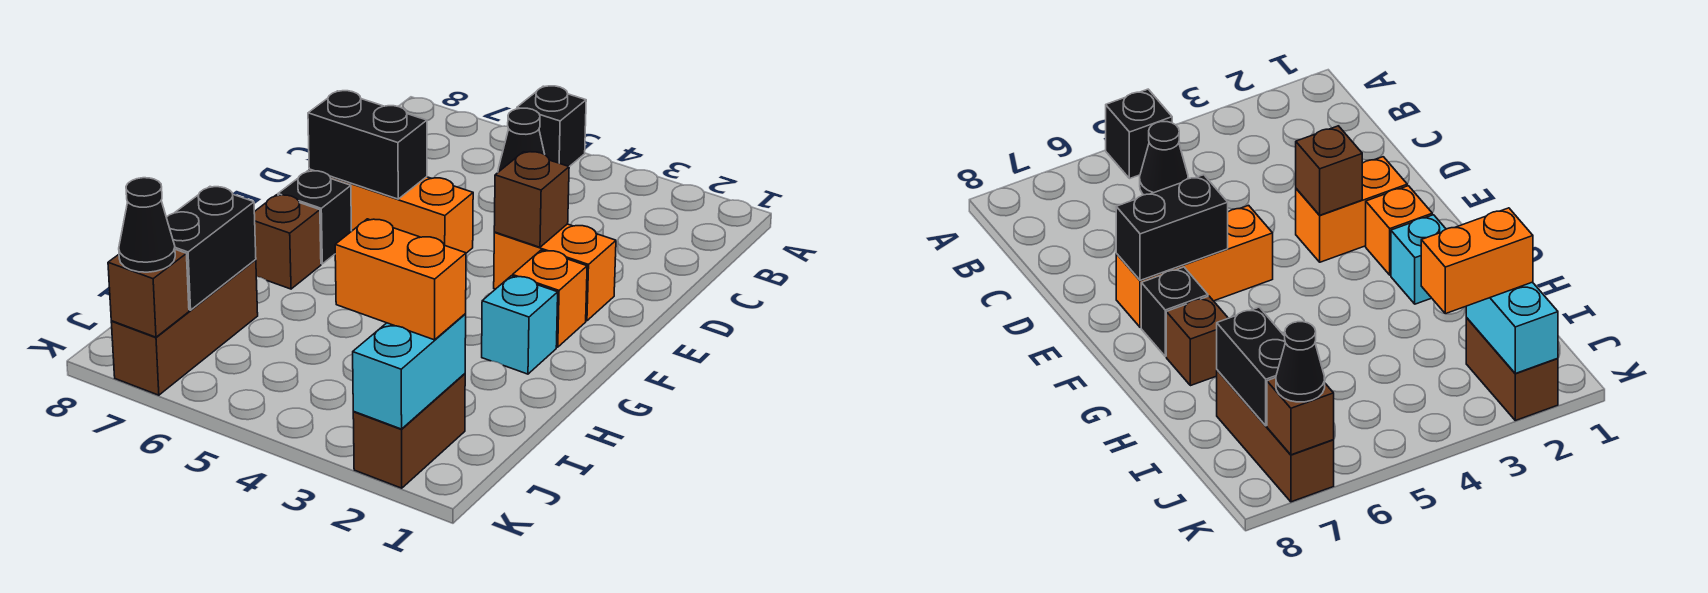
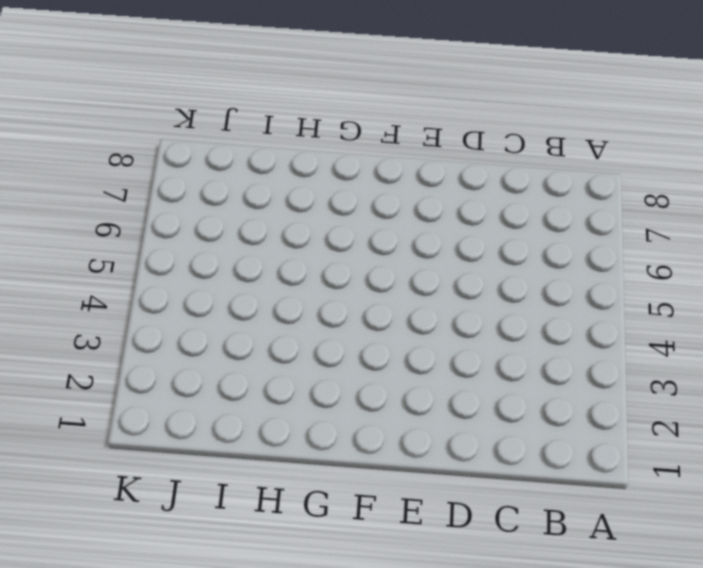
none -> black brick A5 level 1
none -> black cone B5 level 1
none -> orange brick E2:E3 level 1

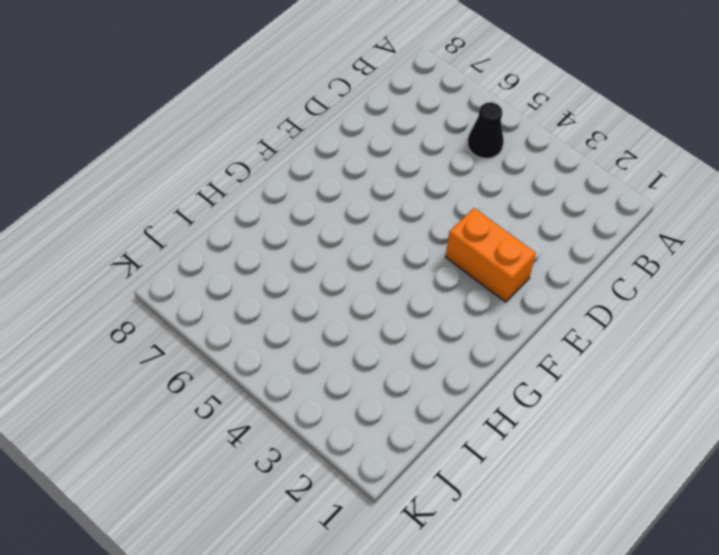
none -> black brick A5 level 1
none -> orange brick E5:E7 level 1
none -> orange brick F2 level 1

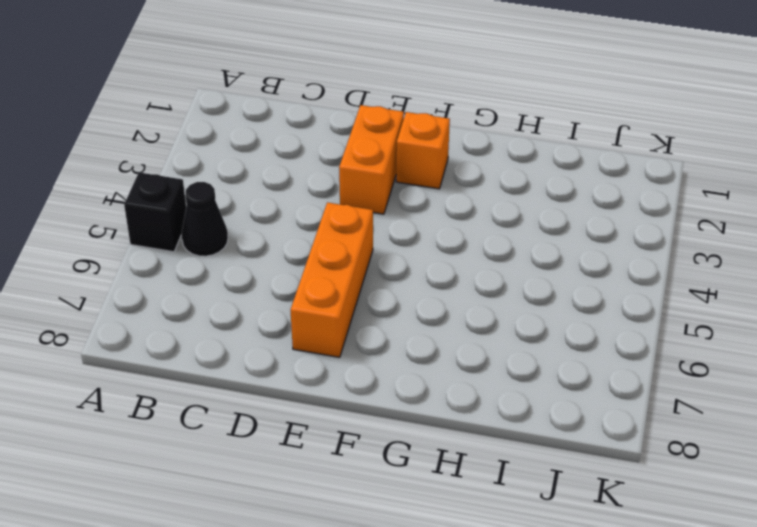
none -> black brick F7 level 1
none -> cyan brick G2 level 1
none -> brown brick G7 level 1

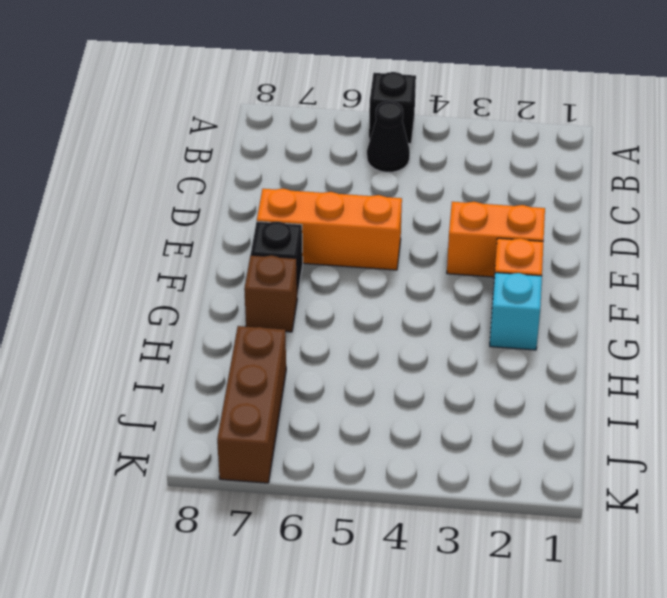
none -> brown brick J2:K2 level 1
none -> brown brick E3 level 2
none -> black brick E6:E7 level 2

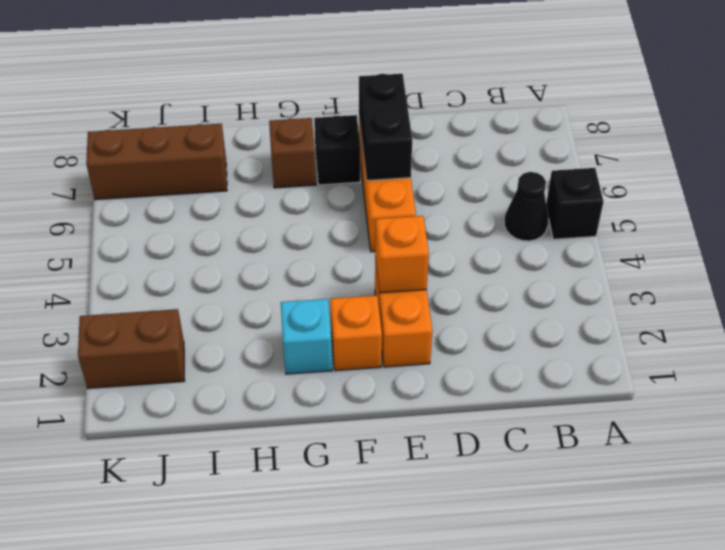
orange brick E3 level 2 -> brown brick E3 level 2
none -> black brick I7:J7 level 2
none -> cyan brick J2:K2 level 2
none -> brown brick K7 level 2

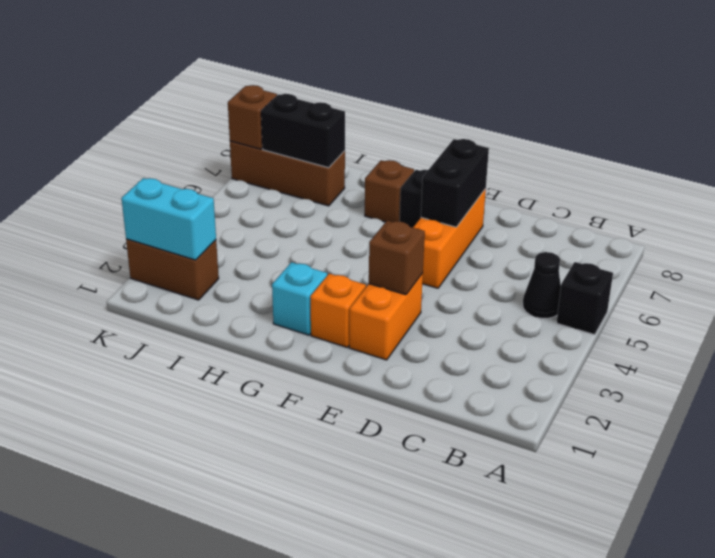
none -> orange brick J2:J3 level 3
none -> black cone K7 level 3

